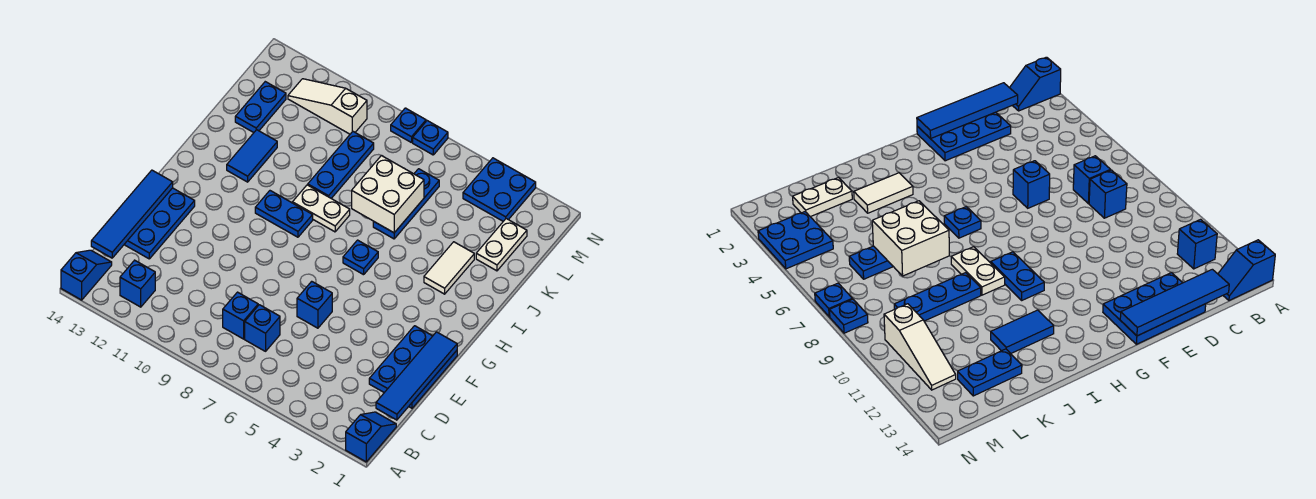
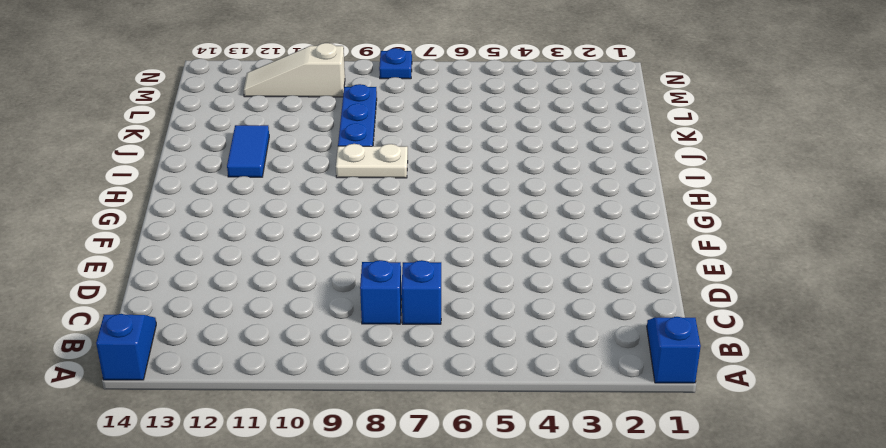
none -> blue brick B12 level 1
none -> blue plate D1:F2 level 1
none -> blue plate D13:F14 level 1

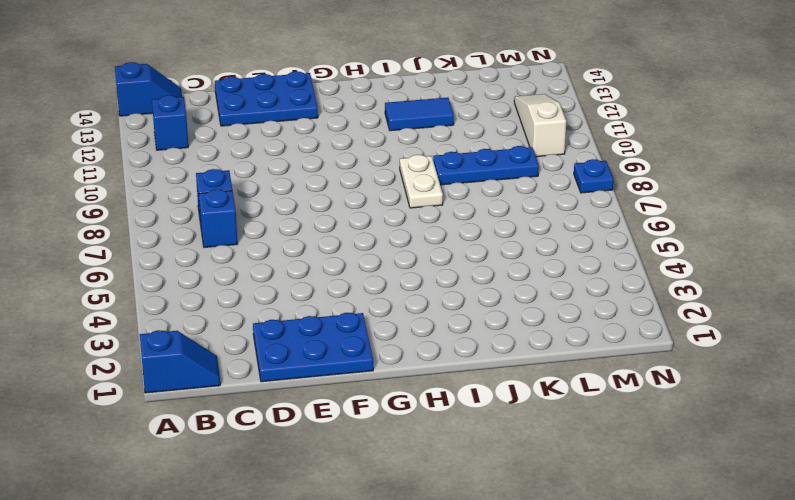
none -> blue brick E6 level 1
none -> blue plate H6 level 1
none -> blue plate H9:H10 level 1

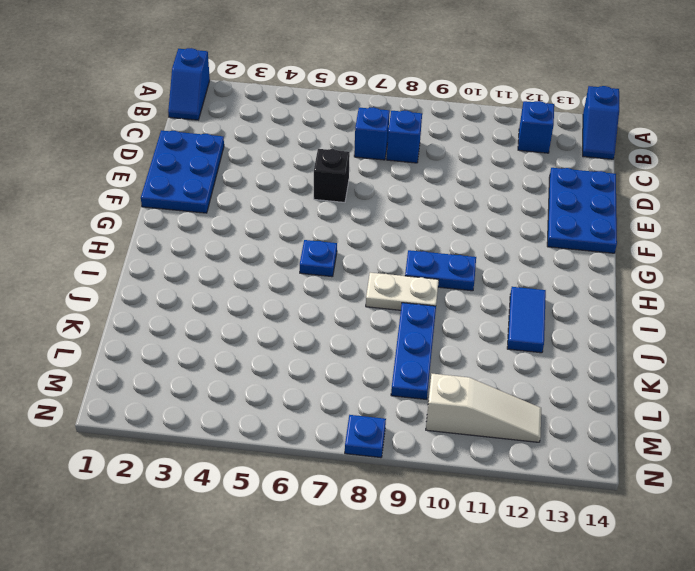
black brick E6 level 1 -> blue brick E6 level 1
none -> white tile I3:J3 level 1
none -> blue plate J6:L6 level 1
none -> white plate K2:L2 level 1

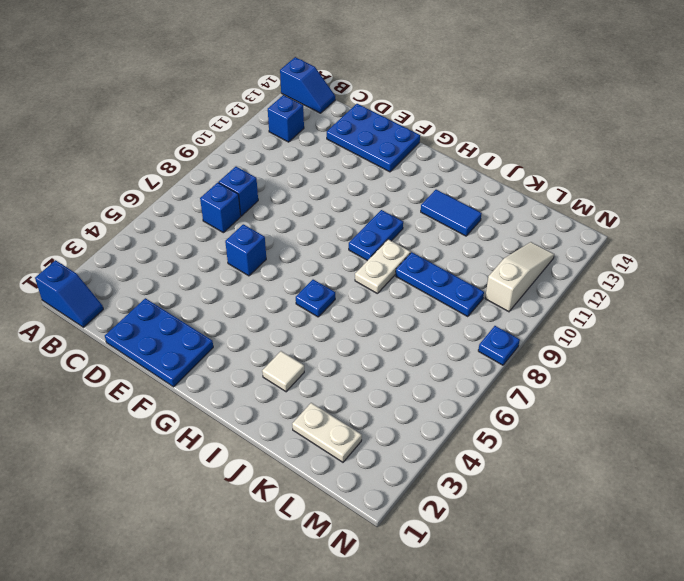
white tile I3 level 1 -> white tile I3:J3 level 1
none -> blue plate J6:L6 level 1
none -> blue plate K13:L13 level 1
none -> blue plate M3:N4 level 1

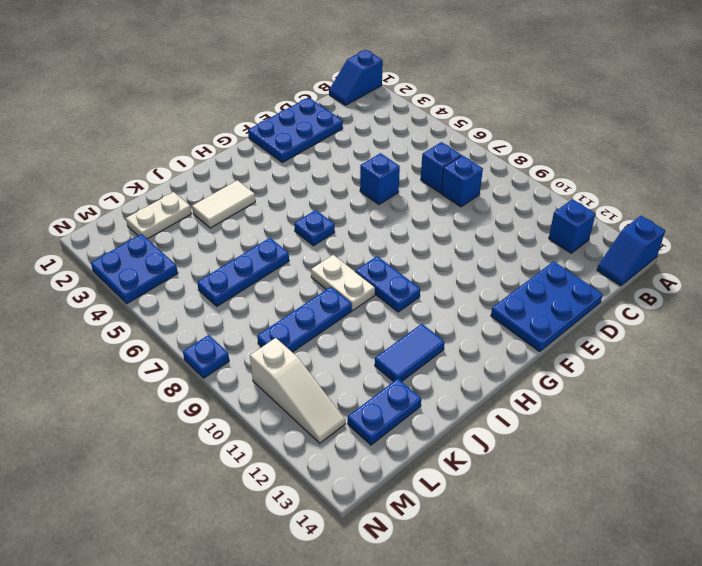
none -> blue plate N7 level 1
none -> blue tile C1:F1 level 2
none -> blue tile C14:F14 level 2

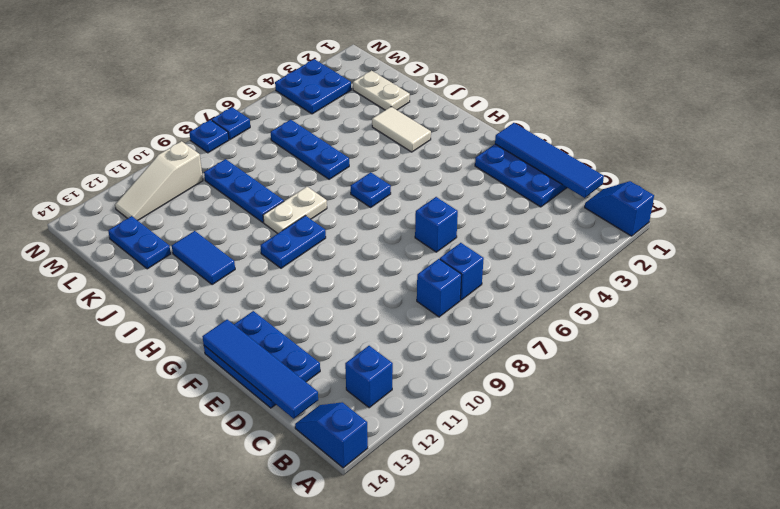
none -> white brick J6:K7 level 2

